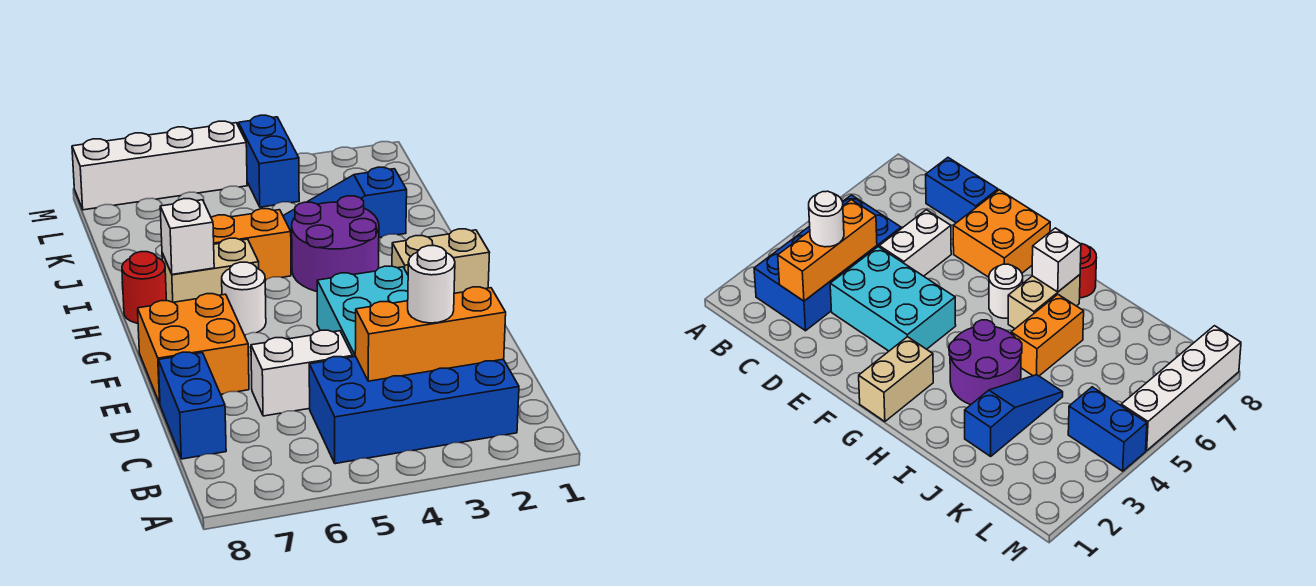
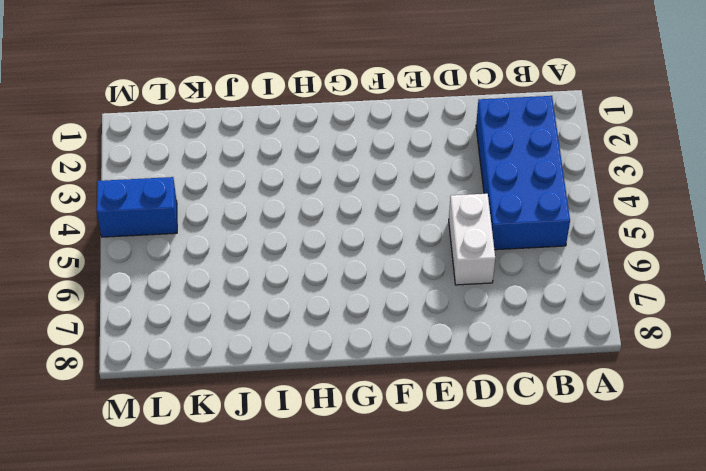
none -> blue brick C8:D8 level 1
none -> cyan brick D3:F4 level 1
none -> orange brick E7:F8 level 1

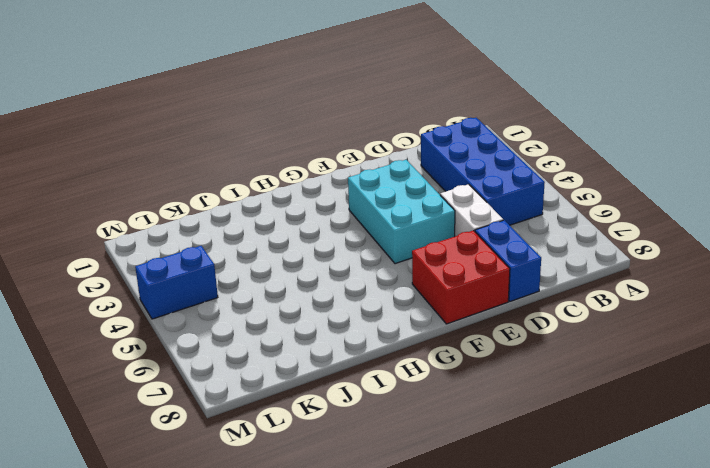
blue brick D7:D8 level 1 -> blue brick C8:D8 level 1
cyan brick E3:F5 level 1 -> cyan brick D3:F4 level 1
red brick E7:F8 level 1 -> orange brick E7:F8 level 1
none -> tan brick G1:G2 level 1
none -> white round brick G6 level 1
none -> purple round brick H3:I4 level 1

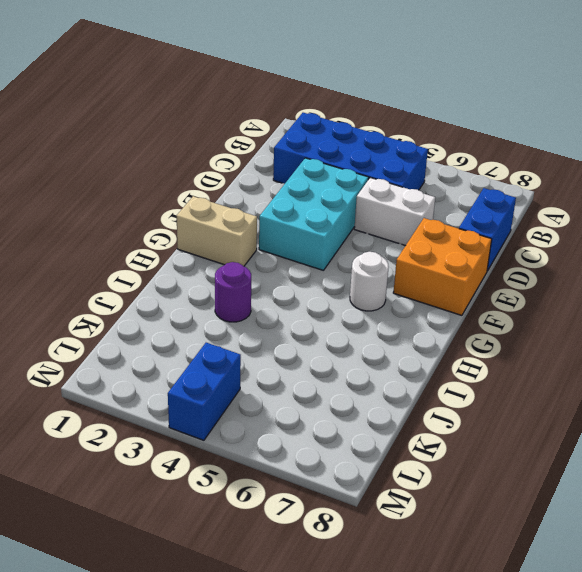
purple round brick I3 level 1 -> purple round brick H3:I4 level 1
none -> tan brick H6:H7 level 1
none -> red round brick H8 level 1
none -> orange brick I5:I6 level 1

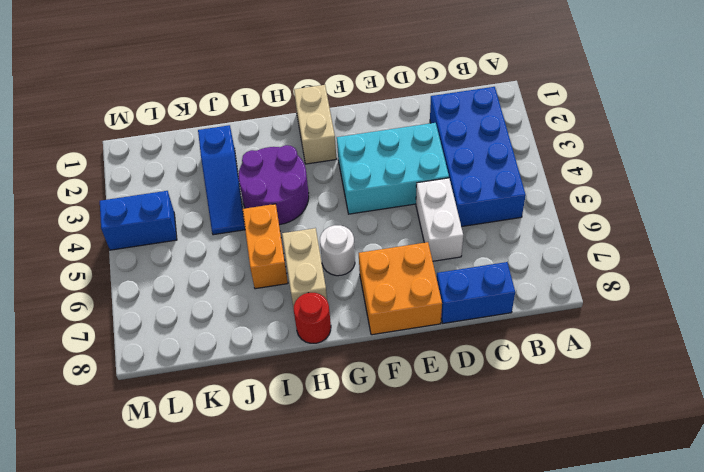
none -> white brick M5:M8 level 1
none -> orange brick C2:C4 level 2
none -> white brick H7 level 2

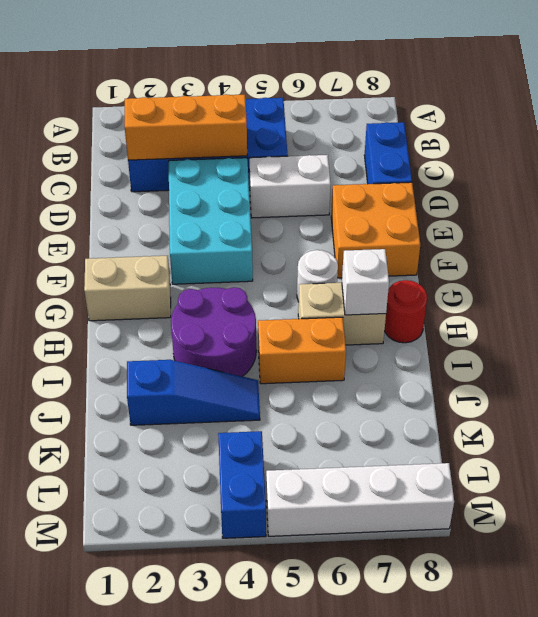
none -> white round brick C3 level 3

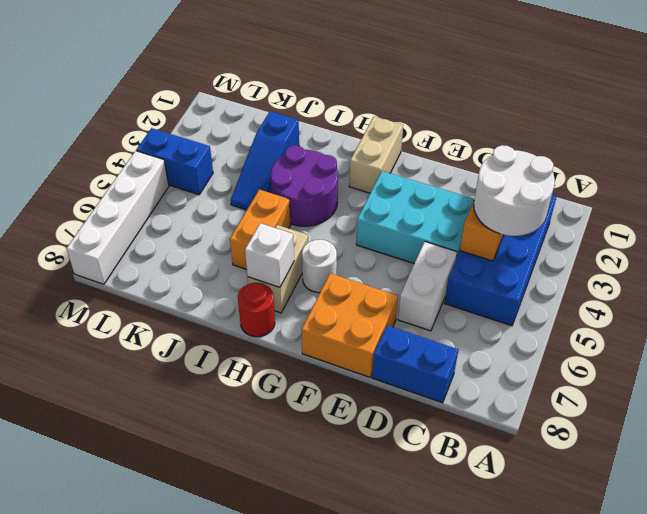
white round brick B3:C4 level 3 -> white round brick C3 level 3

